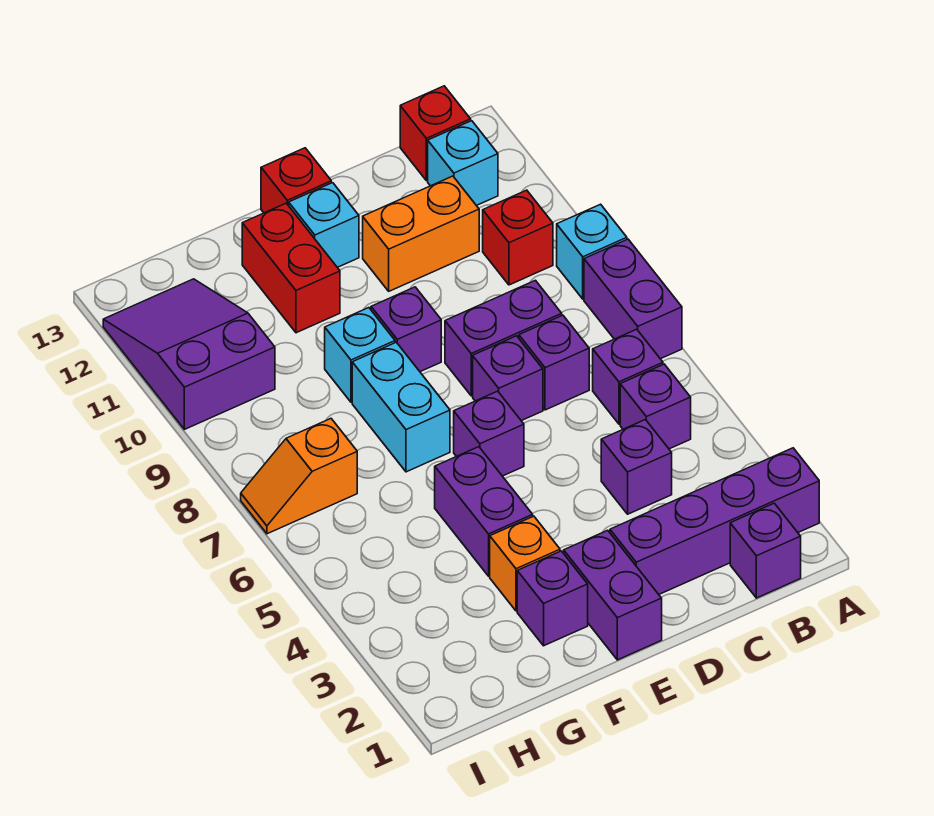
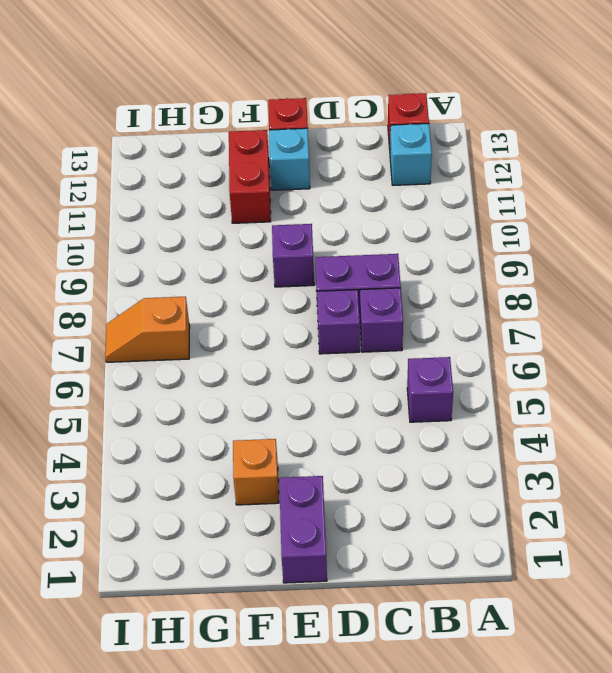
none -> purple brick A2:D2 level 1
none -> purple brick A7:A8 level 1
none -> cyan brick A9 level 1

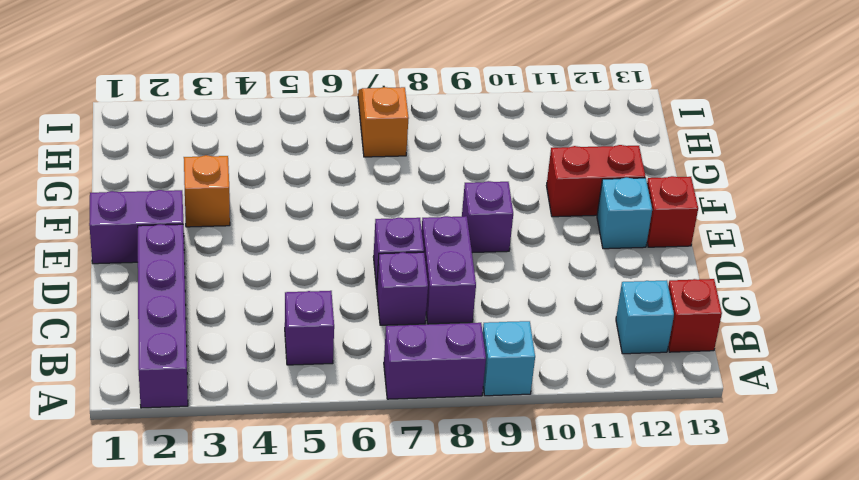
none -> purple brick B1 level 1
none -> purple brick B6 level 1
none -> red brick B10 level 1

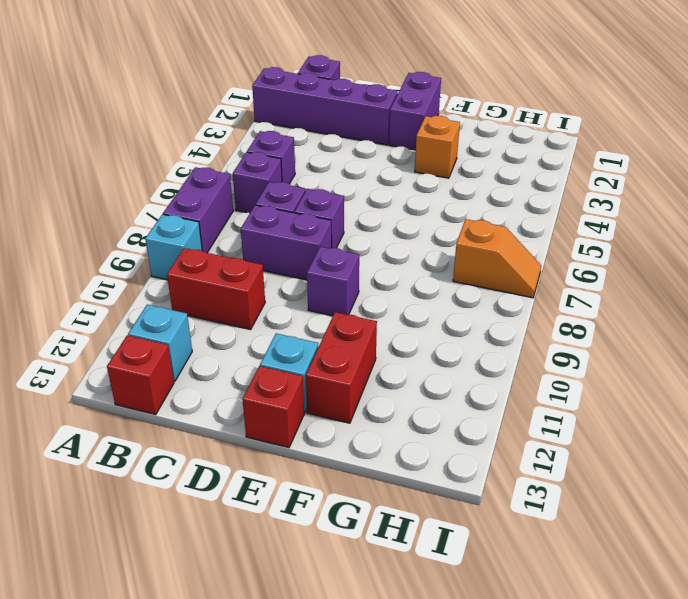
red brick B10:C10 level 1 -> red brick B10 level 1
none -> purple brick C4 level 1
none -> orange brick C11:D11 level 1
none -> purple brick E6 level 1

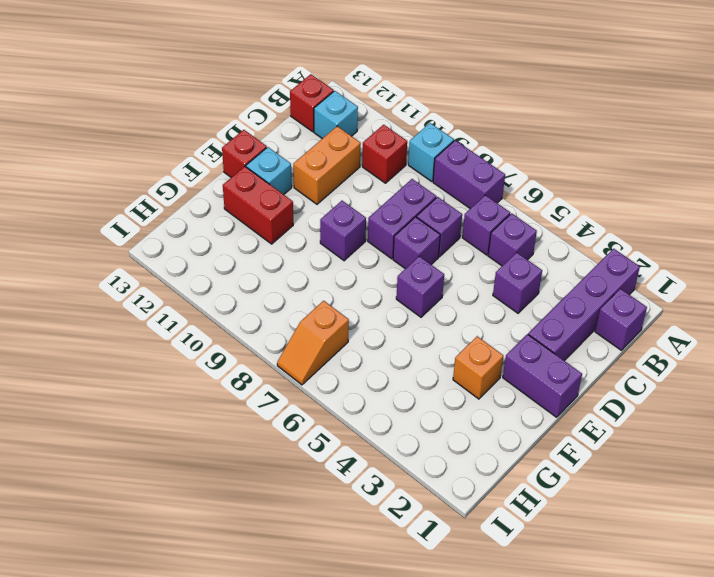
none -> purple brick F2 level 1
none -> purple brick F4:F5 level 1
none -> cyan brick F7:F8 level 1

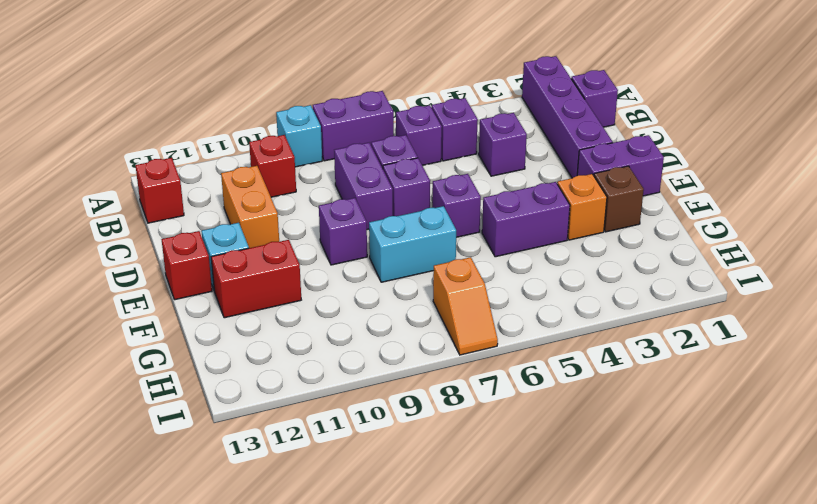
brown brick F2 level 1 -> purple brick F2 level 1
none -> cyan brick B12 level 1
none -> cyan brick F9 level 1
none -> purple slope H10:I12 level 1 top 10

